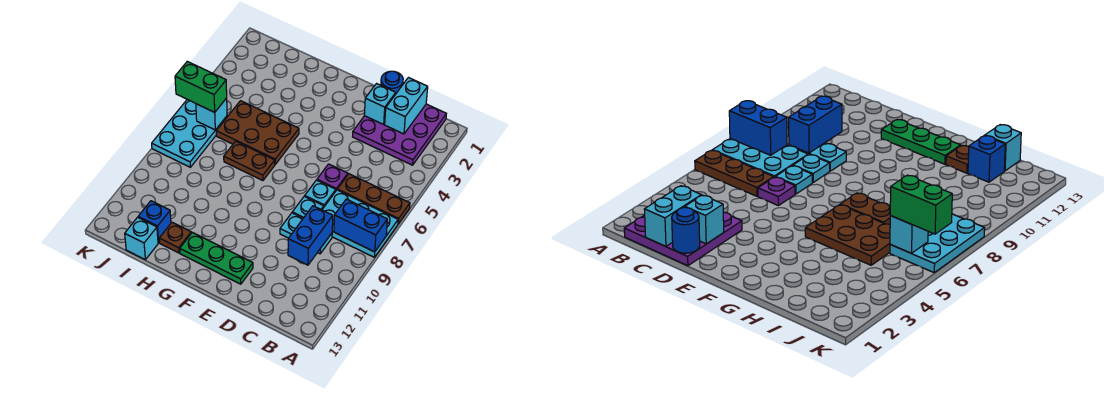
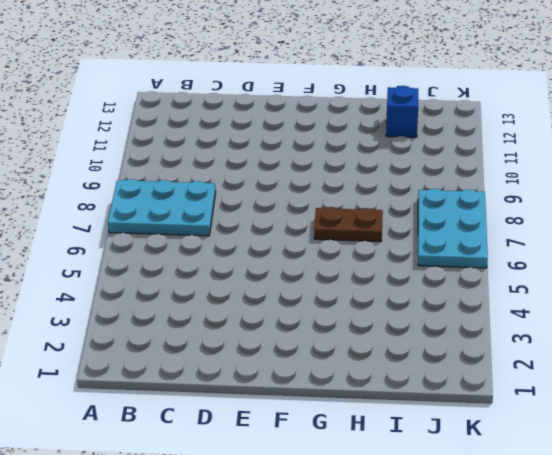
none -> brown plate A6:C6 level 1
none -> purple plate B1:D3 level 1
none -> cyan plate C9:D9 level 1

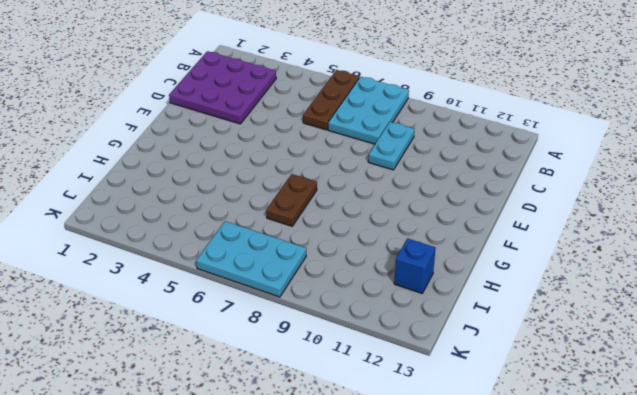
none -> purple plate D6 level 1
none -> cyan plate D7 level 1
none -> cyan plate D8 level 1

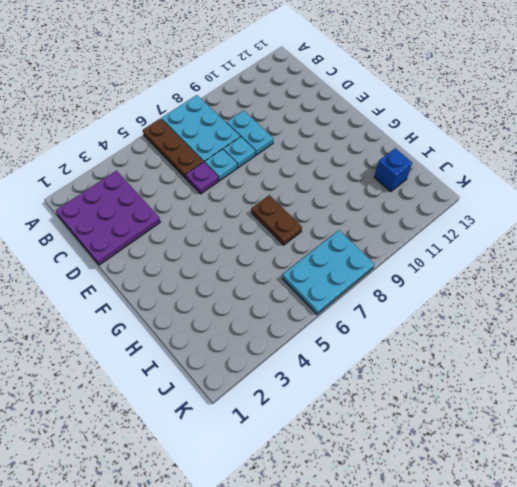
none -> green plate E12:G12 level 1
none -> brown plate G5:I6 level 1
none -> brown plate H12 level 1

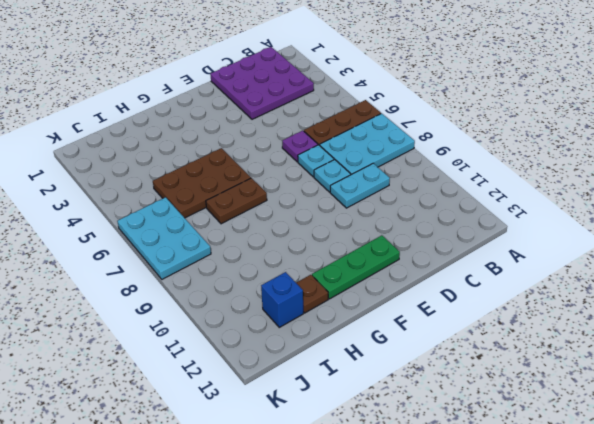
none -> cyan brick I13 level 1
none -> blue brick A8:B8 level 2
none -> cyan brick C1:C2 level 2

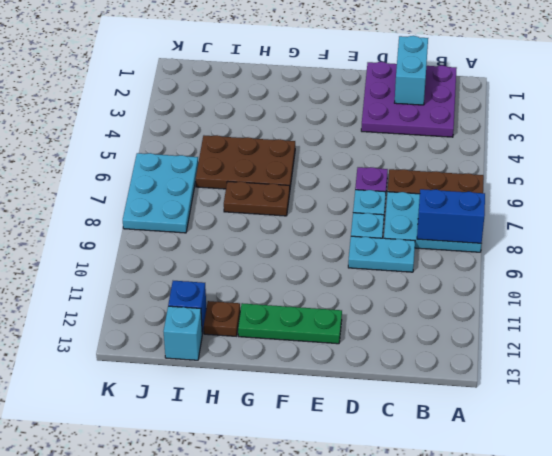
none -> blue brick C9:C10 level 2
none -> blue round brick D1 level 2
none -> cyan brick D2 level 2

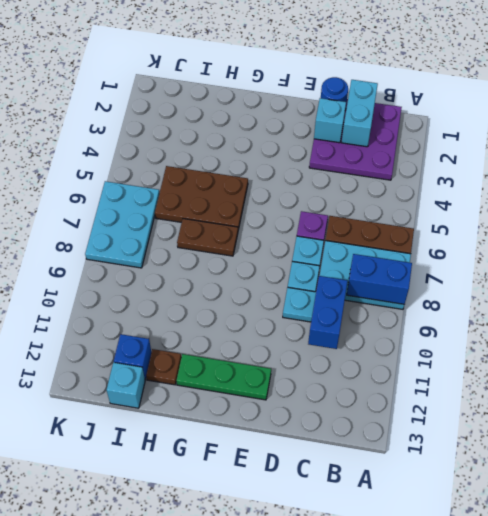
none -> cyan brick J6 level 2
none -> green brick J6:K6 level 3

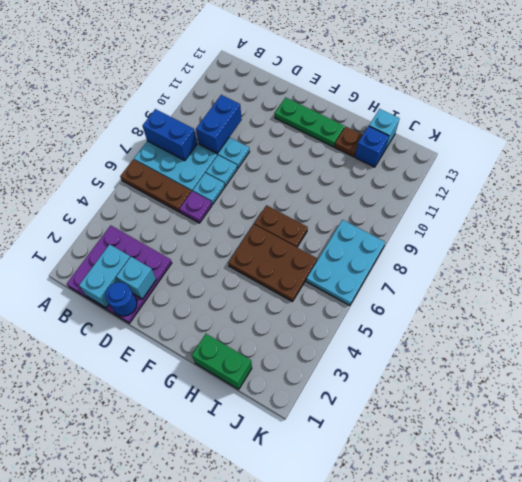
green brick H1:I1 level 1 -> green brick J6:K6 level 3
none -> cyan brick J6 level 2

